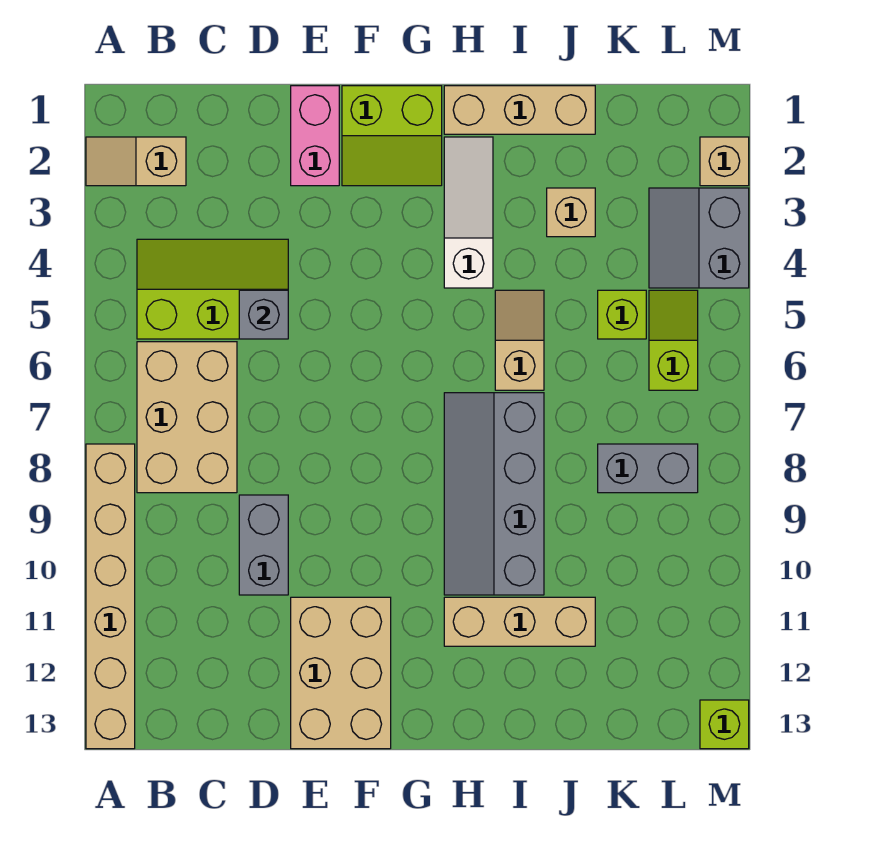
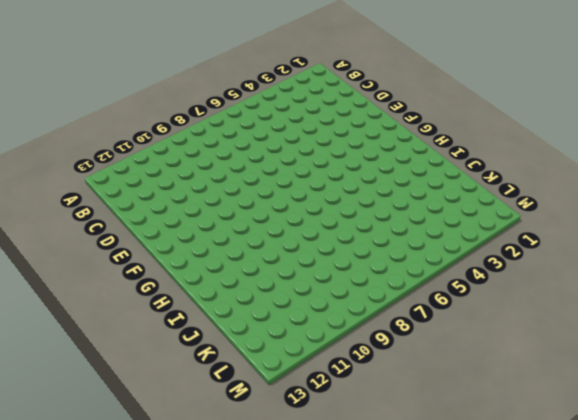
none -> tan slope A2:B2 level 1 top B
none -> tan brick A8:A13 level 1
none -> lime slope B4:D5 level 1 top 5

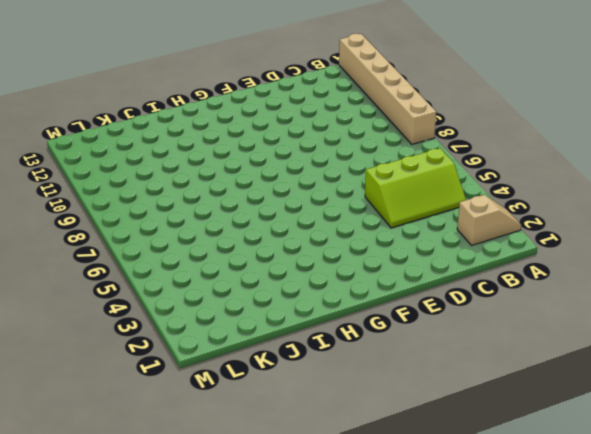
none -> tan brick B6:C8 level 1
none -> grey brick D9:D10 level 1
none -> pink brick E1:E2 level 1

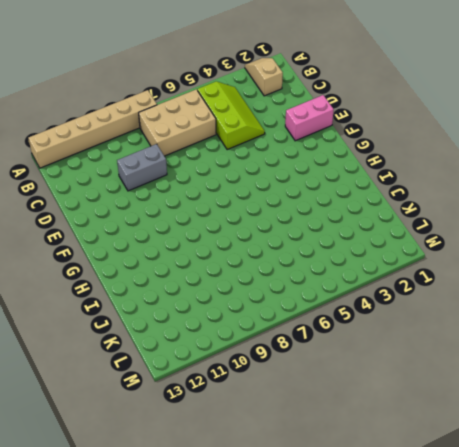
none -> tan brick E11:F13 level 1
none -> lime slope F1:G2 level 1 top 1
none -> tan brick H1:J1 level 1

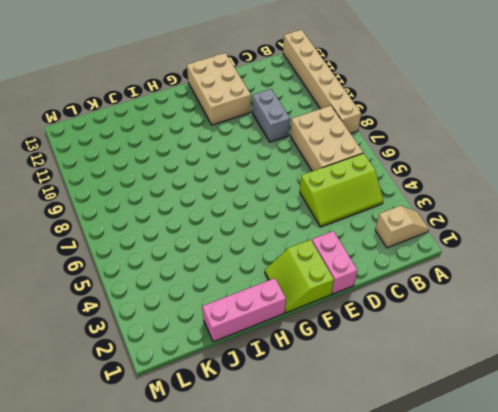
lime slope F1:G2 level 1 top F -> lime slope F1:G2 level 1 top 1
pink brick H1:J1 level 1 -> tan brick H1:J1 level 1
none -> white slope H2:H4 level 1 top 4
none -> grey slope H7:I10 level 1 top I
none -> tan brick H11:J11 level 1

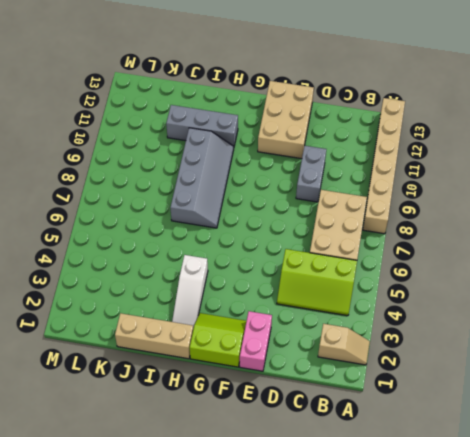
grey brick H11:J11 level 1 -> tan brick H11:J11 level 1
none -> tan slope I5:I6 level 1 top 6
none -> tan brick J3 level 1
none -> lime brick K5 level 1

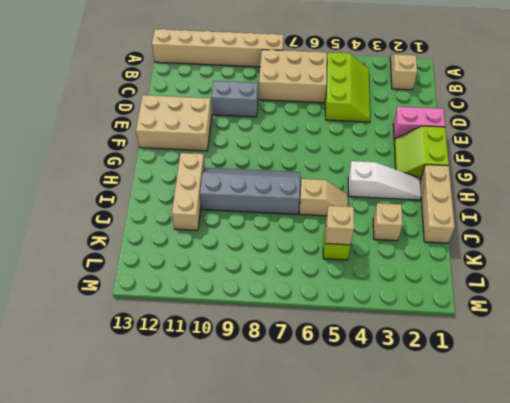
tan brick K5 level 2 -> tan brick M2 level 1
none -> grey brick K8:L8 level 1
none -> grey slope L3:M4 level 1 top M
none -> lime slope L5:L6 level 1 top 6

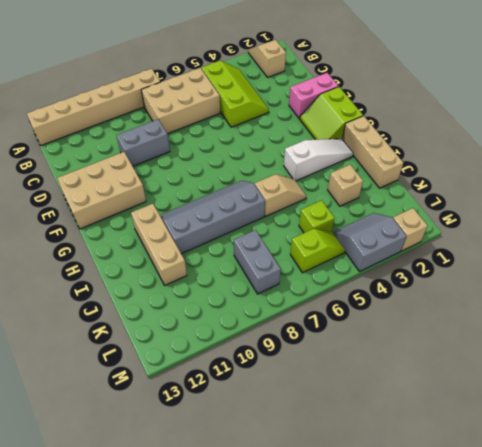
none -> lime brick M13 level 1
none -> grey brick D5 level 2

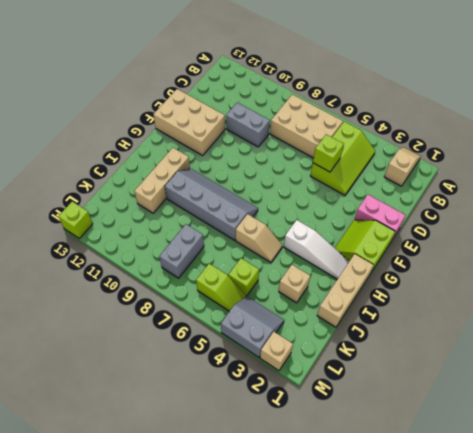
lime brick D5 level 2 -> grey brick D5 level 2
none -> tan brick A8:A13 level 1

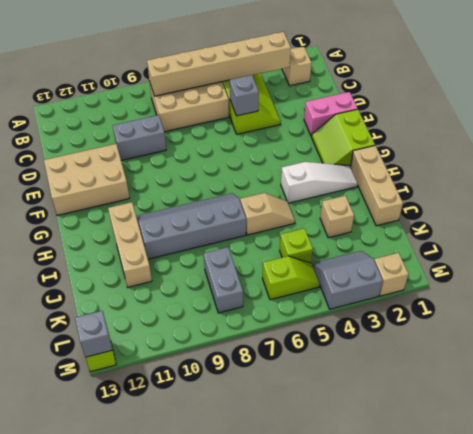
tan brick B3:B8 level 2 -> tan brick A8:A13 level 1
grey brick M13 level 2 -> none

